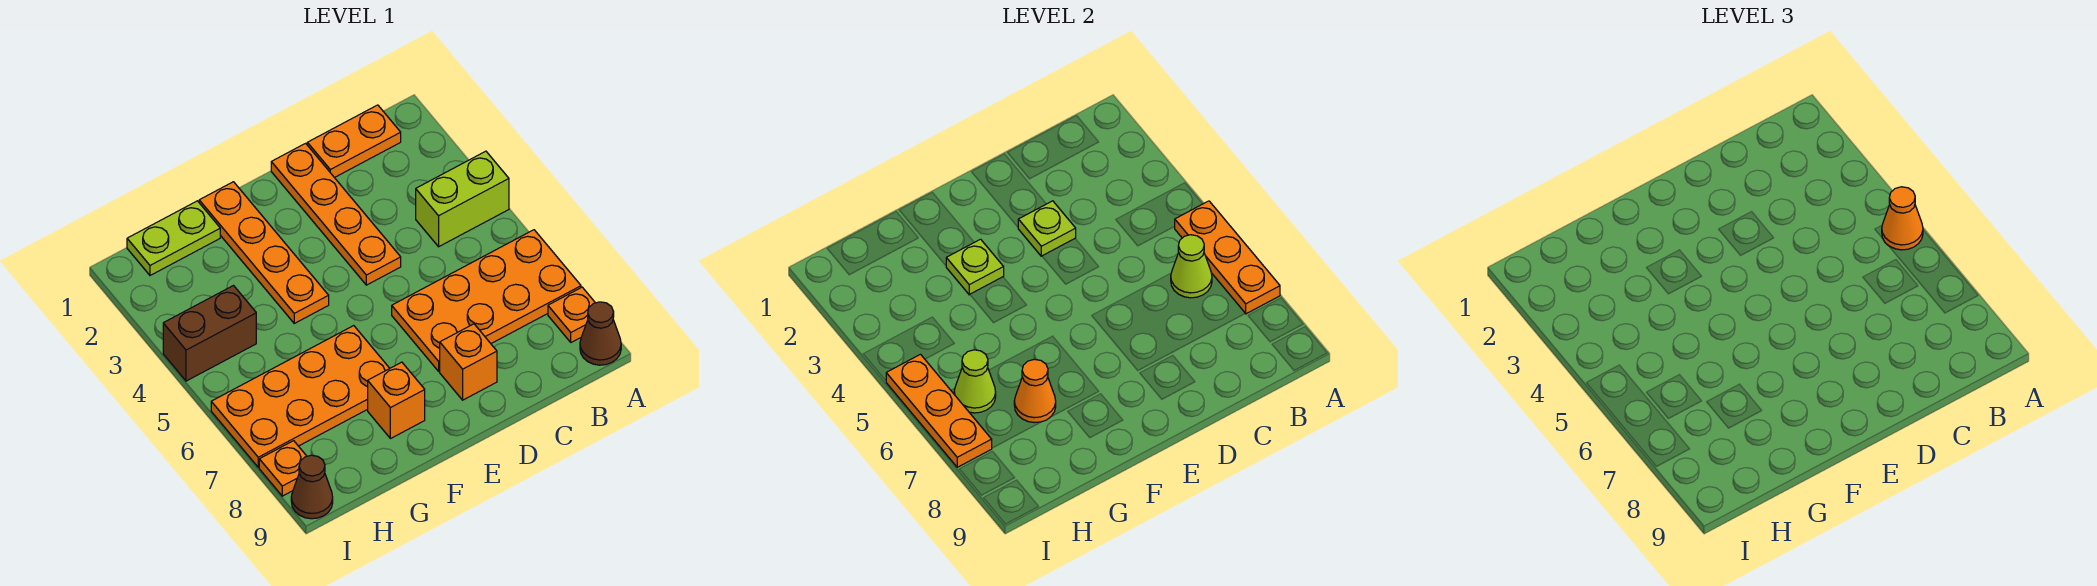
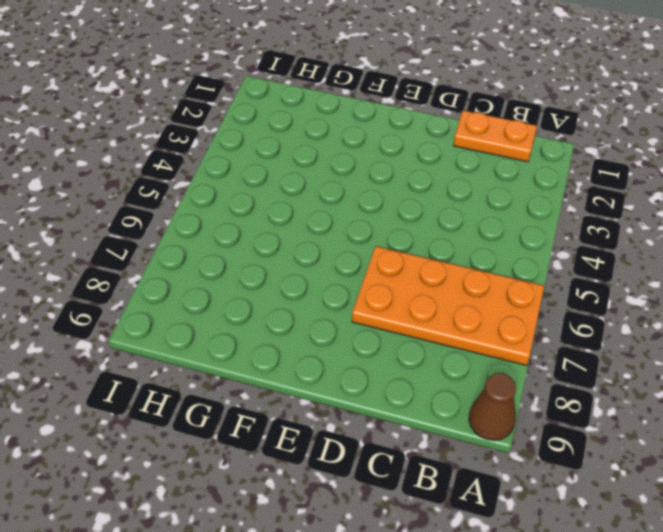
none -> lime brick A4:B4 level 1
none -> orange plate A8 level 1
none -> orange plate D1:D4 level 1

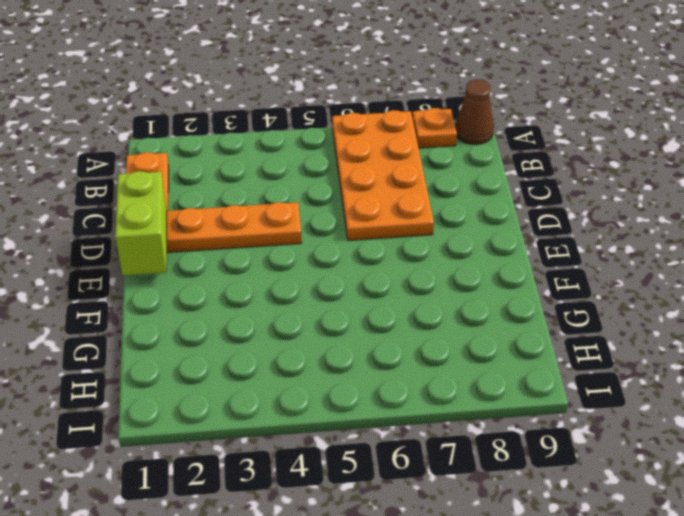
lime brick D1:E1 level 2 -> lime brick A4:B4 level 1
none -> orange brick D8 level 1
none -> orange plate F1:F4 level 1
none -> orange plate F6:I7 level 1

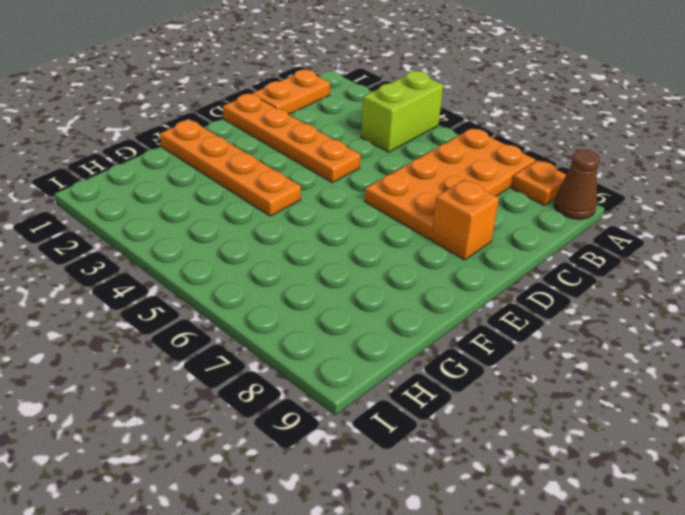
none -> orange plate F6:I7 level 1
none -> orange brick F8 level 1
none -> lime plate G1:H1 level 1

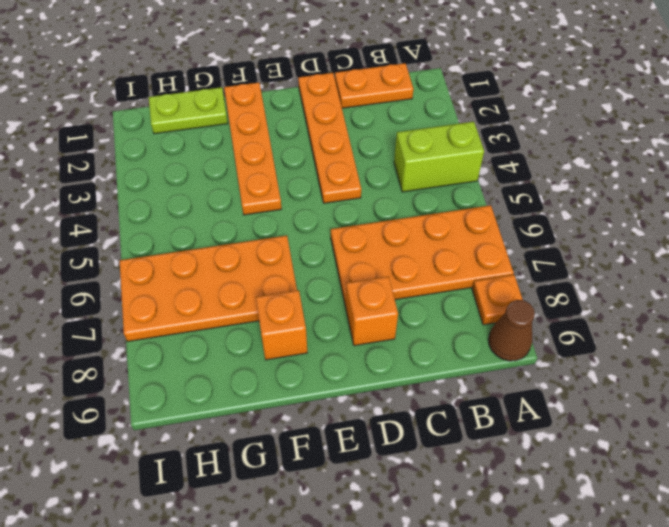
none -> brown brick H4:I4 level 1
none -> orange plate I8 level 1
none -> brown cone I9 level 1

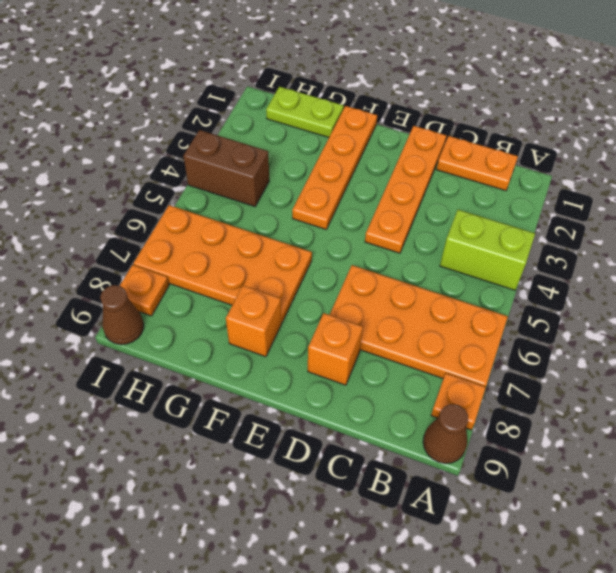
none -> orange plate A5:A7 level 2
none -> lime cone B6 level 2
none -> lime plate D3 level 2

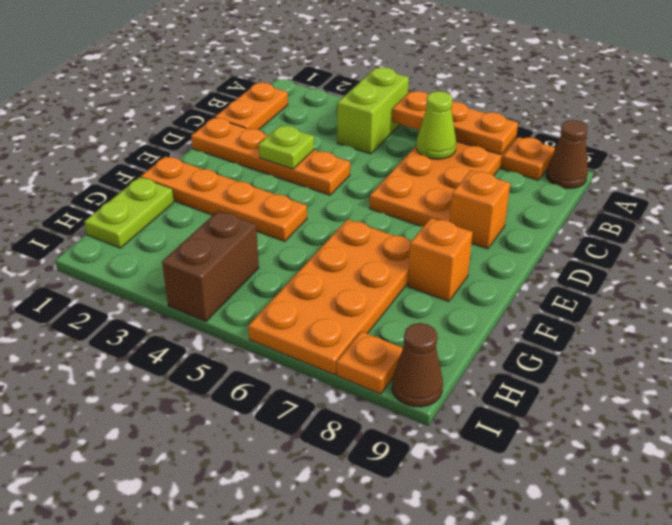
none -> lime plate F3 level 2
none -> orange cone G7 level 2
none -> lime cone H6 level 2

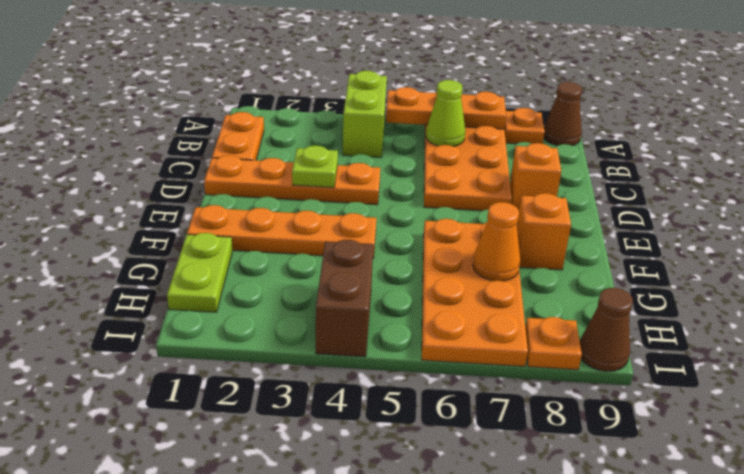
none -> lime plate F3 level 2
none -> lime cone H6 level 2
none -> orange plate I5:I7 level 2

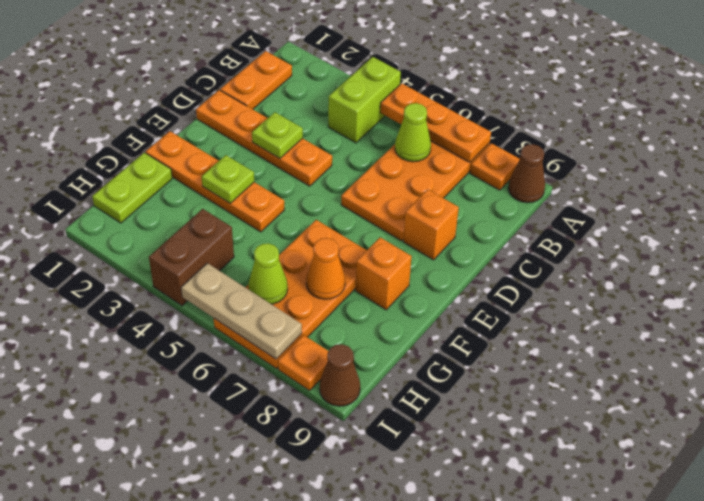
tan plate I5:I7 level 2 -> orange plate I5:I7 level 2
none -> orange cone A5 level 3

